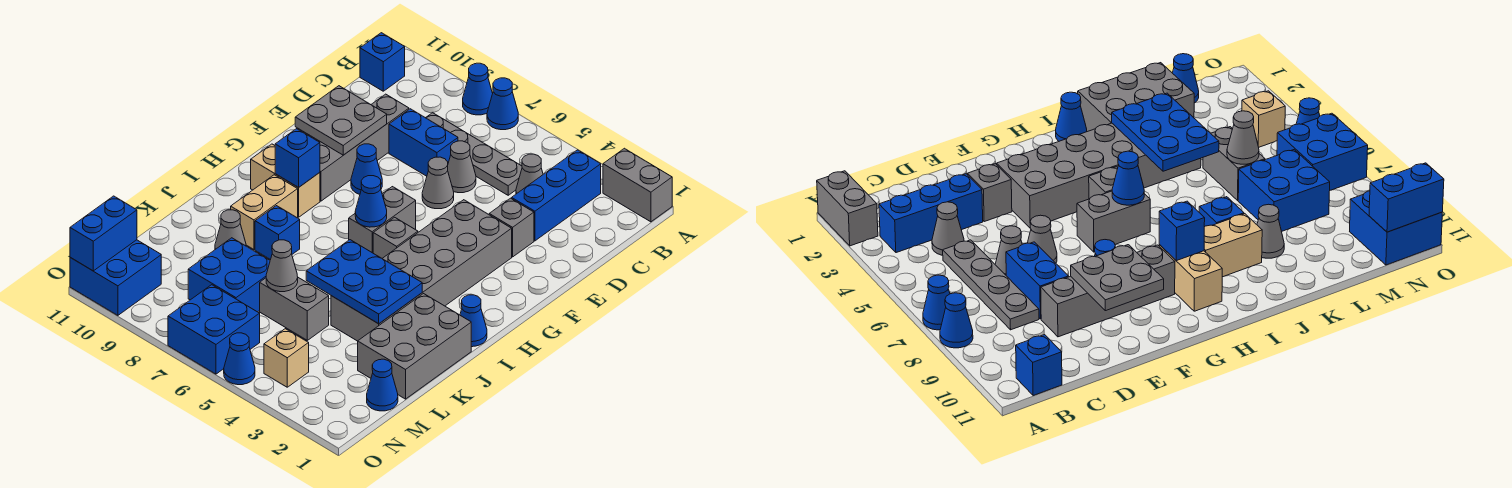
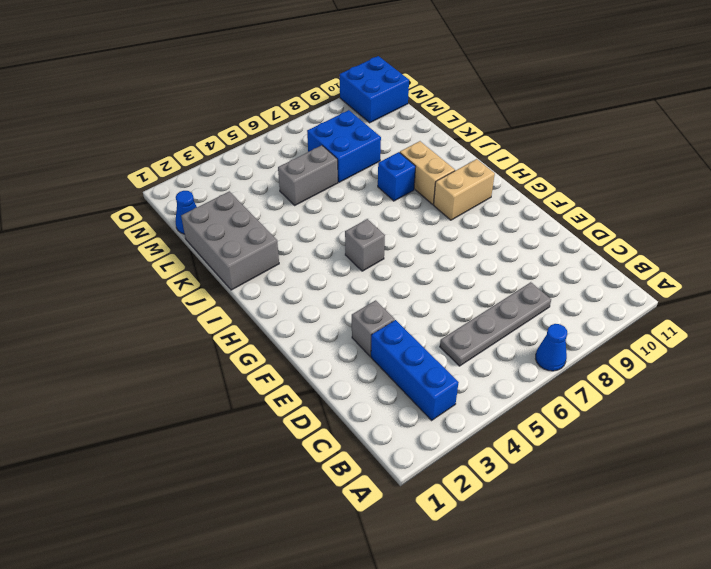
none -> grey brick A1:A2 level 1
none -> blue cone A8 level 1
none -> blue brick B11 level 1
none -> grey cone C4 level 1

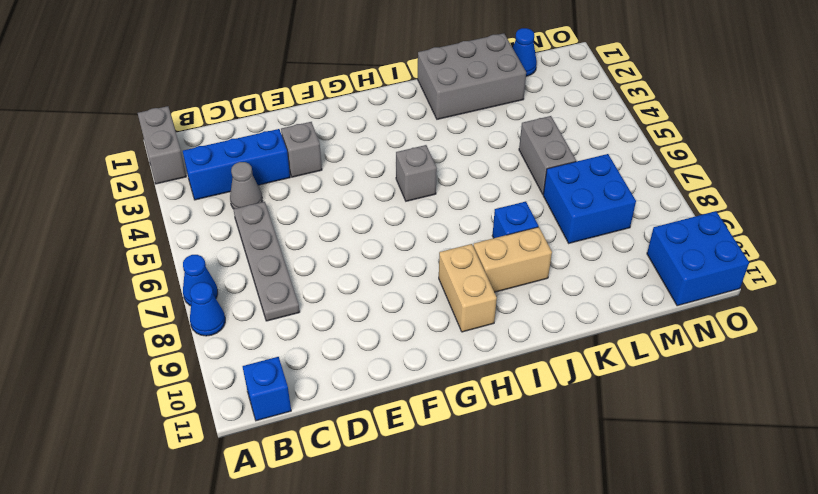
none -> grey cone D6 level 1
none -> blue brick D7:D8 level 1
none -> grey brick D9:G9 level 1
none -> grey cone E6 level 1

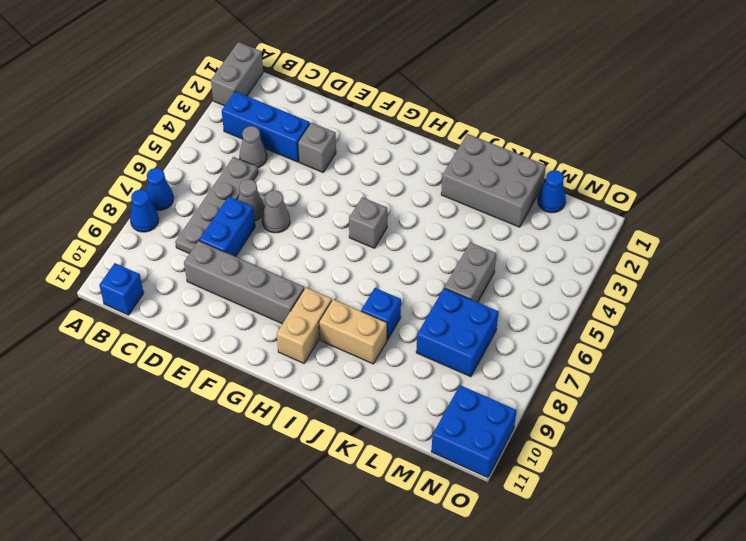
none -> grey brick F3:K4 level 1
none -> blue cone F8 level 1
none -> grey brick G6:H6 level 1
none -> blue cone I1 level 1

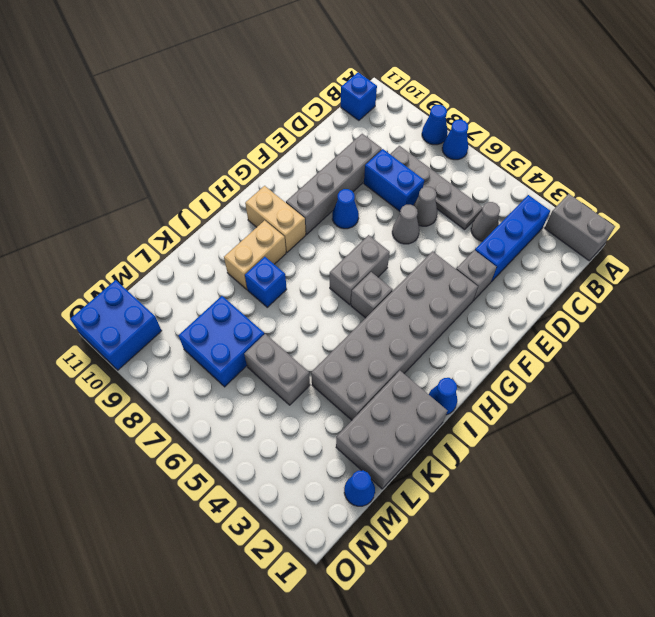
none -> grey cone K9 level 1
none -> tan brick N4 level 1
none -> blue brick N6:O7 level 1
none -> blue cone O5 level 1

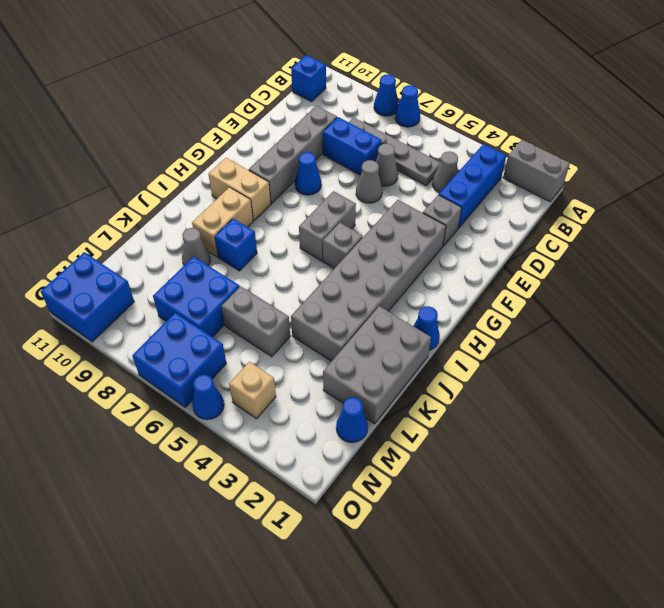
none -> grey plate E9:F10 level 2
none -> blue cone H6 level 2
none -> blue brick H9 level 2
none -> blue plate J3:K5 level 2

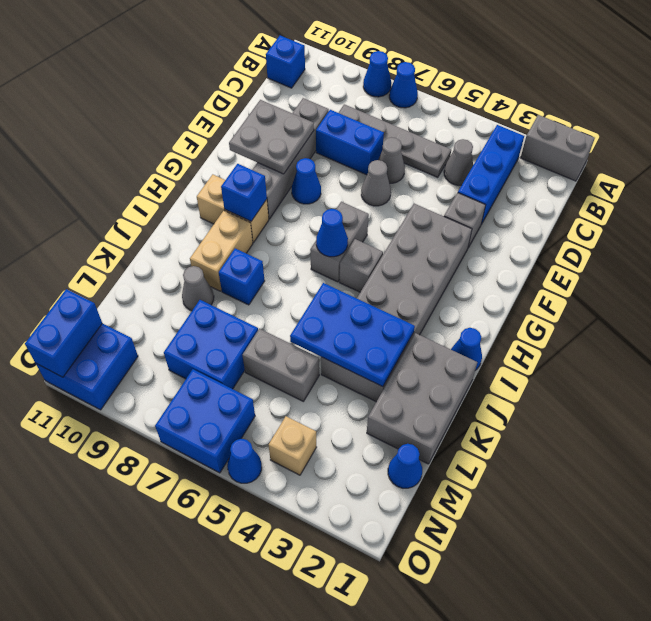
none -> grey cone L6 level 2

